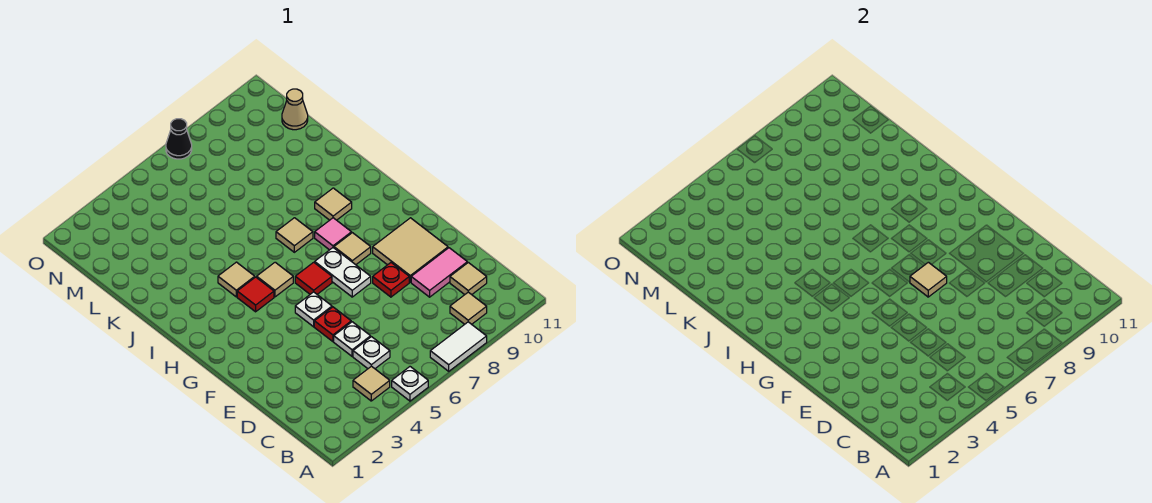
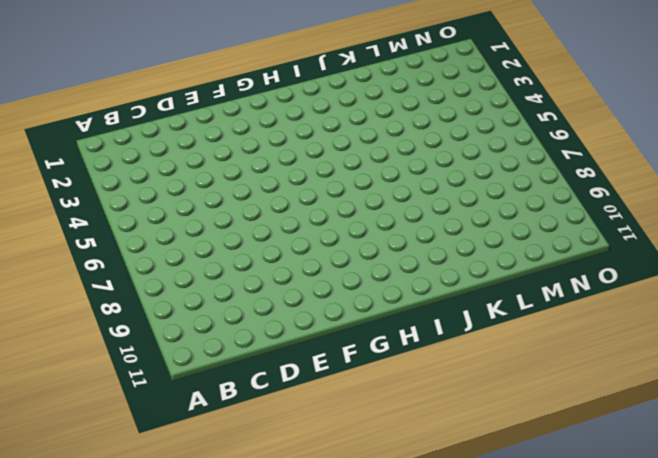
none -> white plate A5 level 1
none -> white tile A7:A8 level 1
none -> tan tile B4 level 1

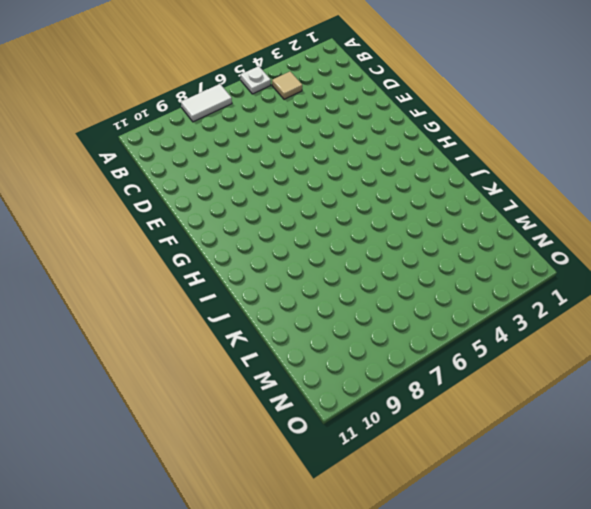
none -> tan tile B9 level 1
none -> white plate C5 level 1
none -> tan tile C10 level 1

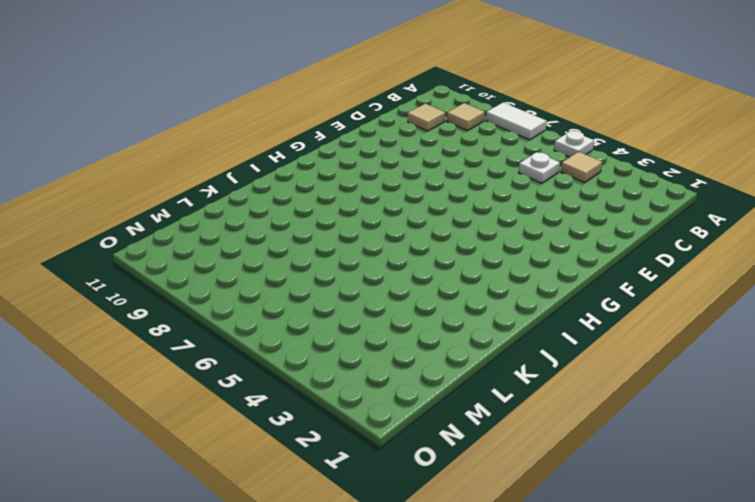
none -> white plate D5 level 1
none -> pink tile D9:D10 level 1
none -> red plate E5 level 1

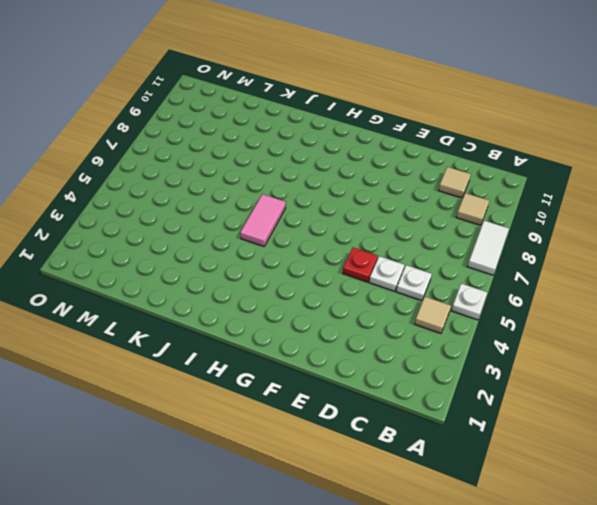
pink tile I5:I6 level 1 -> pink tile D9:D10 level 1
none -> red plate E8 level 1
none -> tan tile E9:F10 level 1
none -> white plate F5 level 1

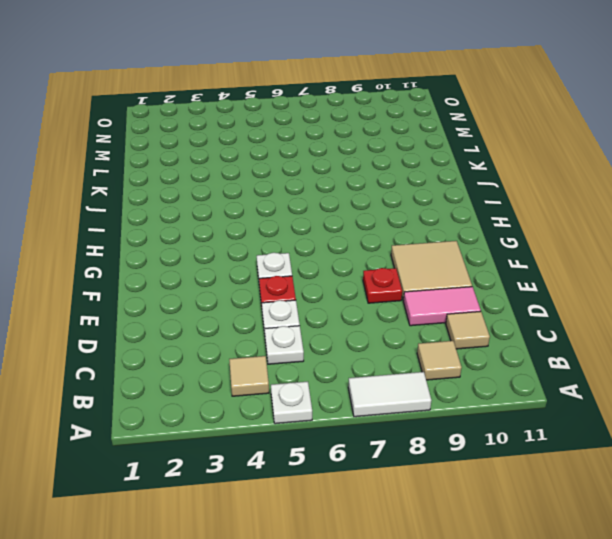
none -> white plate F7:G7 level 1
none -> red tile G6 level 1
none -> tan tile G8 level 1

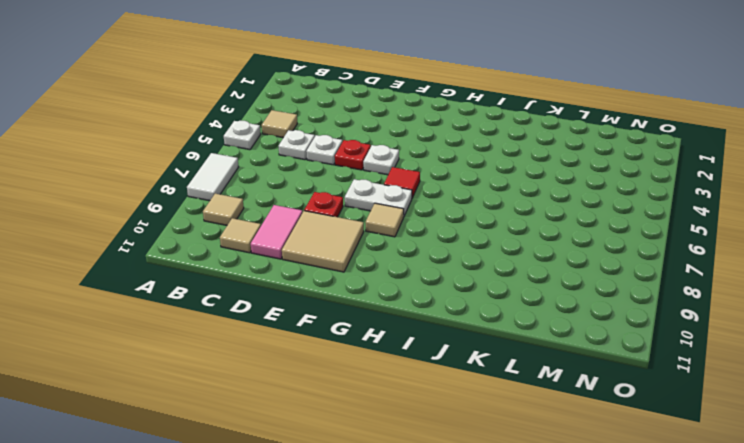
none -> red tile H4 level 1
none -> tan tile H5 level 1
none -> pink tile H8 level 1

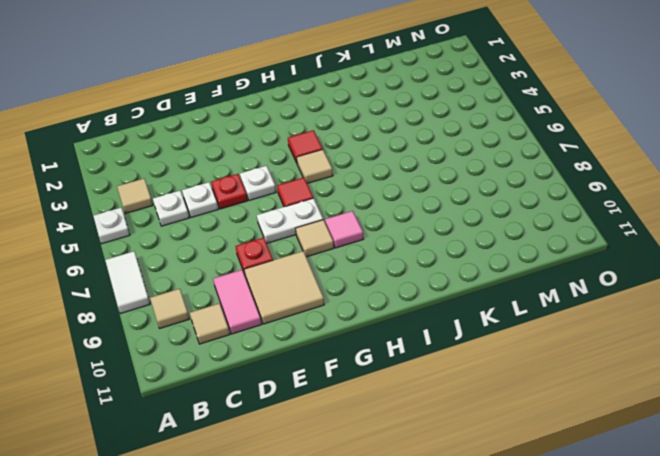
none -> tan tile I4 level 1
none -> tan tile I7 level 1
none -> tan tile I9 level 1

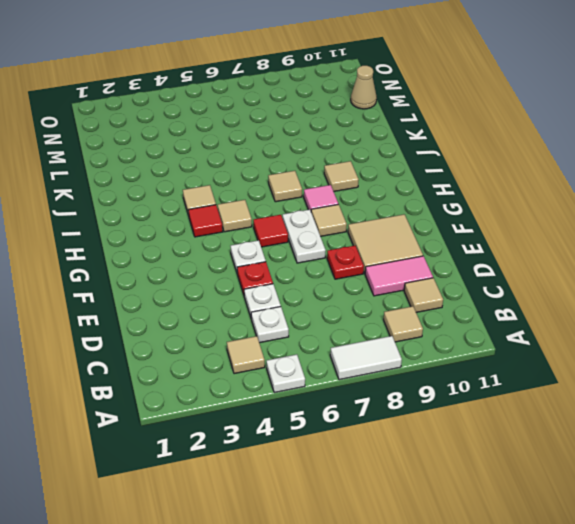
none -> black cone O7 level 1
none -> tan tile F7 level 2

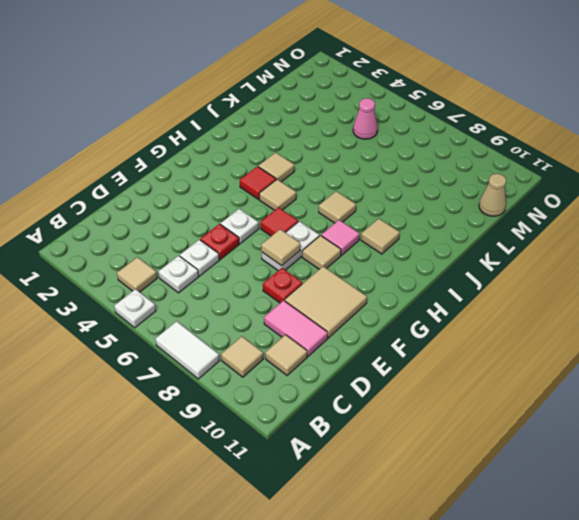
pink cone M5 level 1 -> none
none -> black cone O7 level 1

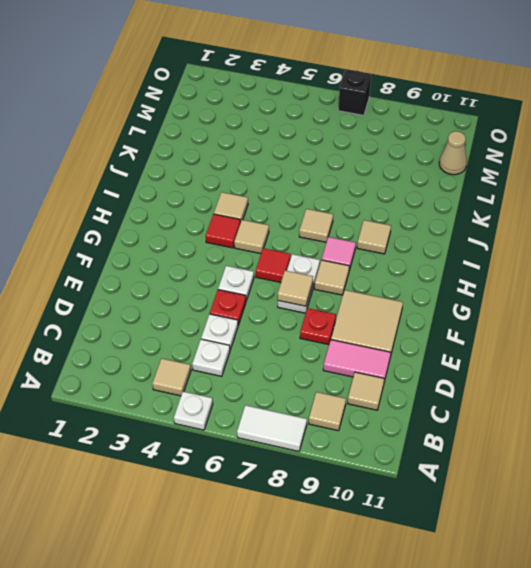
black brick O7 level 1 -> black cone O7 level 1

